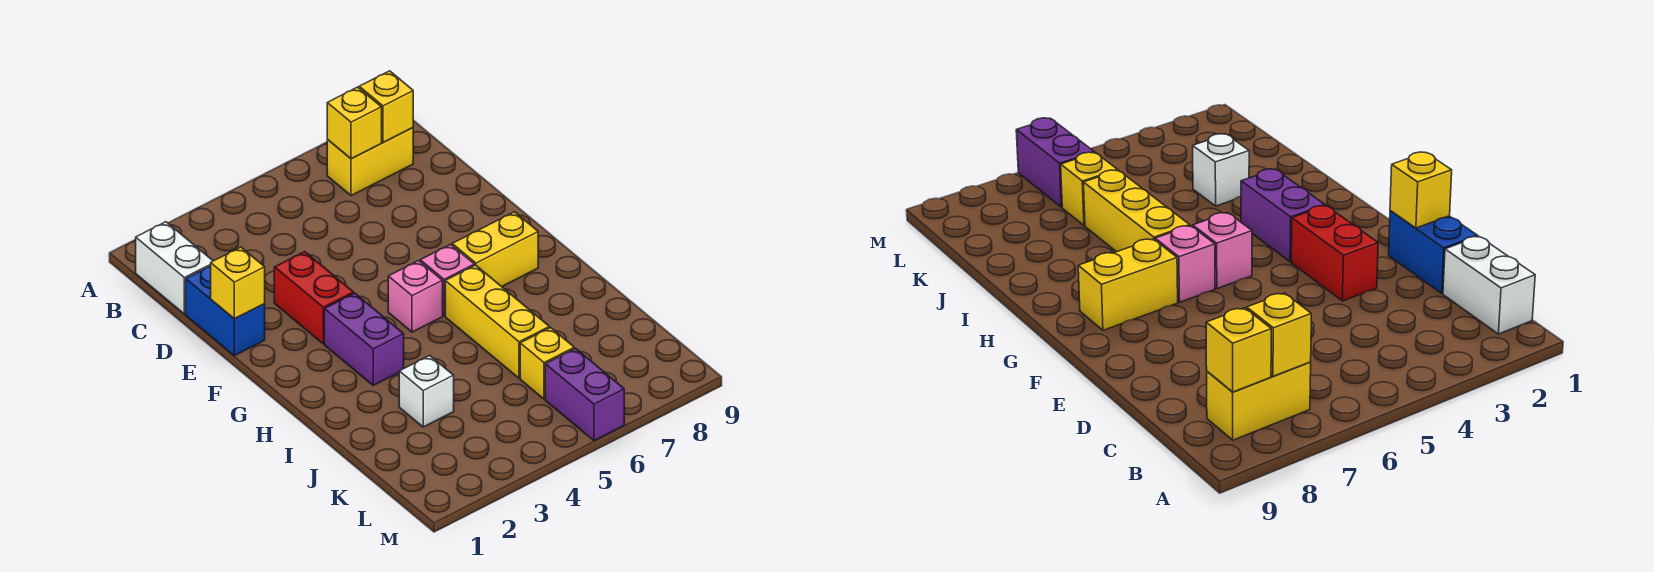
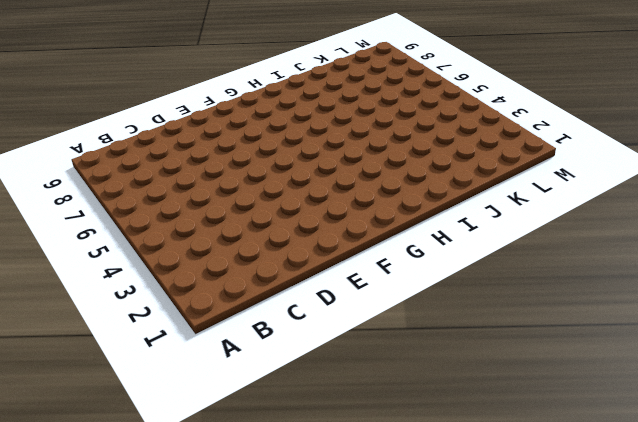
none -> white brick B1:C1 level 1
none -> yellow brick B7:B8 level 1
none -> blue brick D1:E1 level 1

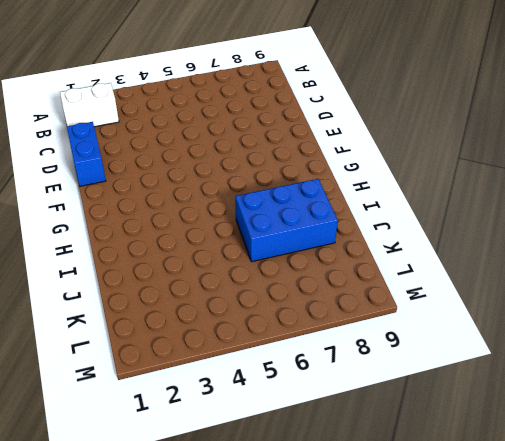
white brick B1:B2 level 1 -> white brick B1:C1 level 1
blue brick I6:J8 level 1 -> yellow brick H6:J6 level 1
none -> yellow brick B7:B8 level 1
none -> red brick E3:F3 level 1
none -> purple brick G3:H3 level 1

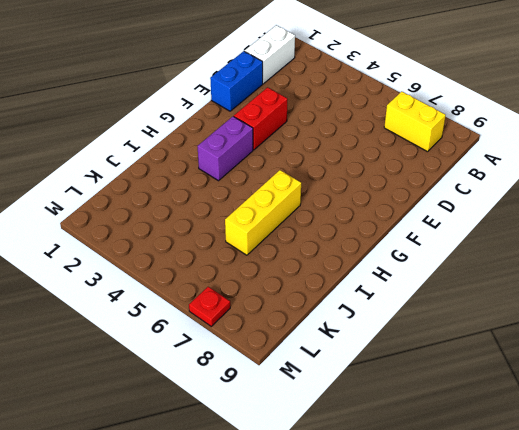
red plate M7 level 1 -> none
none -> pink brick G5 level 1
none -> pink brick G6 level 1
none -> yellow brick G7:G8 level 1

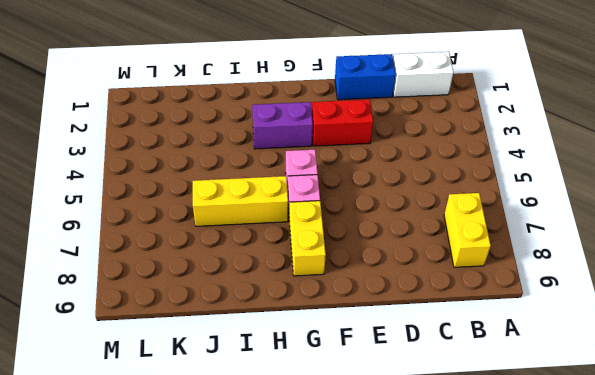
none -> white brick J3 level 1
none -> yellow brick K6 level 1
none -> purple brick L6:M6 level 1

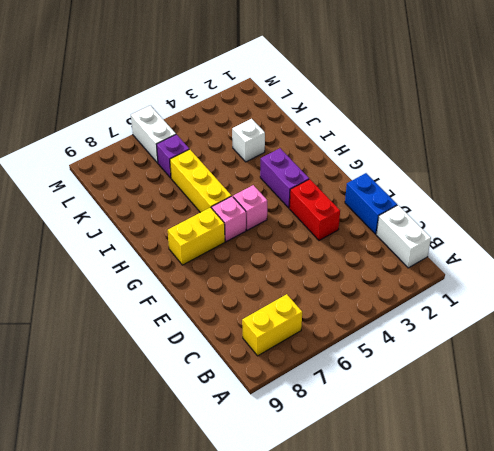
purple brick K6 level 1 -> yellow brick K6 level 1
white brick L6:M6 level 1 -> purple brick L6:M6 level 1
none -> yellow brick B7 level 2
none -> yellow brick B8 level 2
none -> yellow brick E1 level 2

